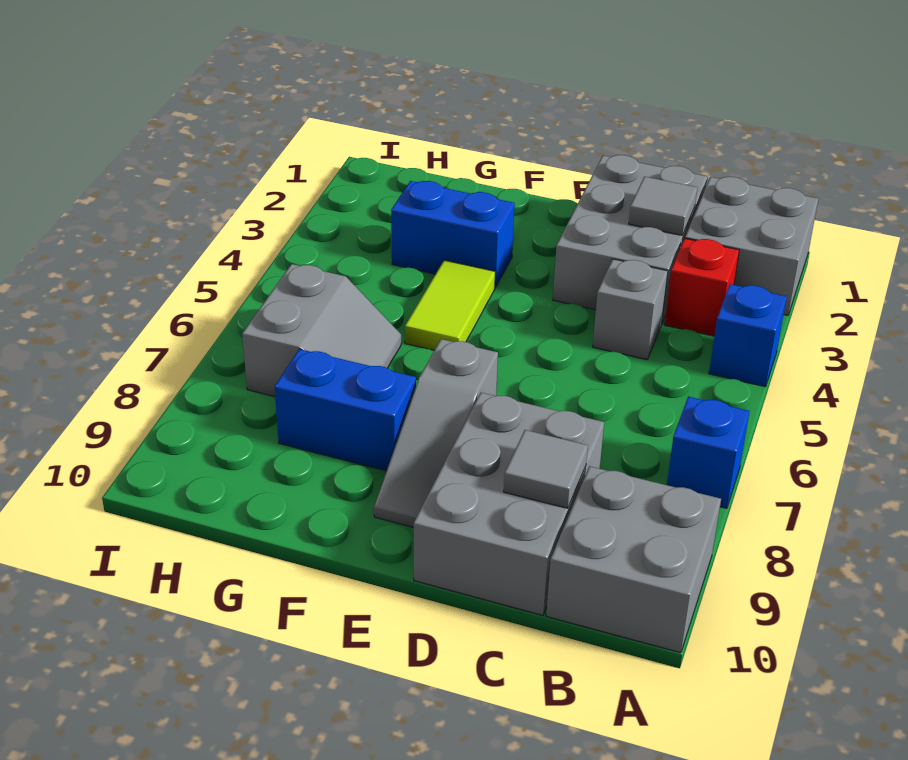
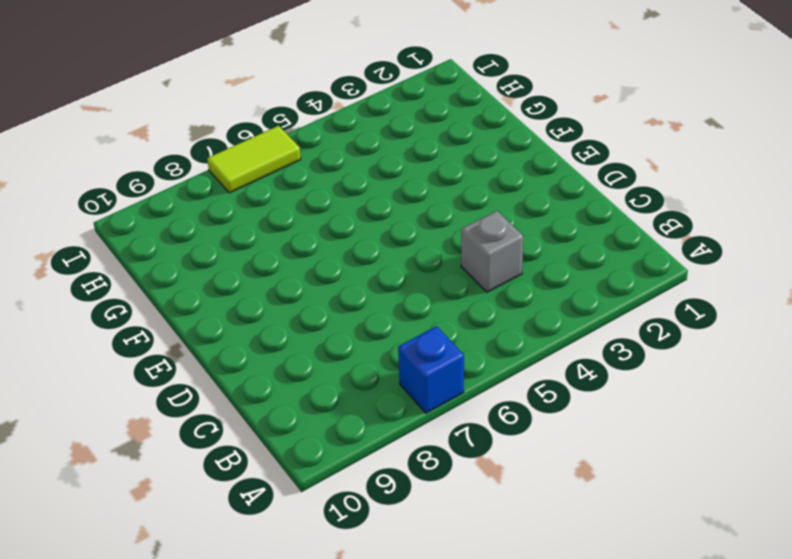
lime tile I6:I7 level 1 -> lime tile F4:F5 level 1
none -> grey brick A1:B2 level 1
none -> blue brick A4 level 1
none -> grey brick A9:B10 level 1

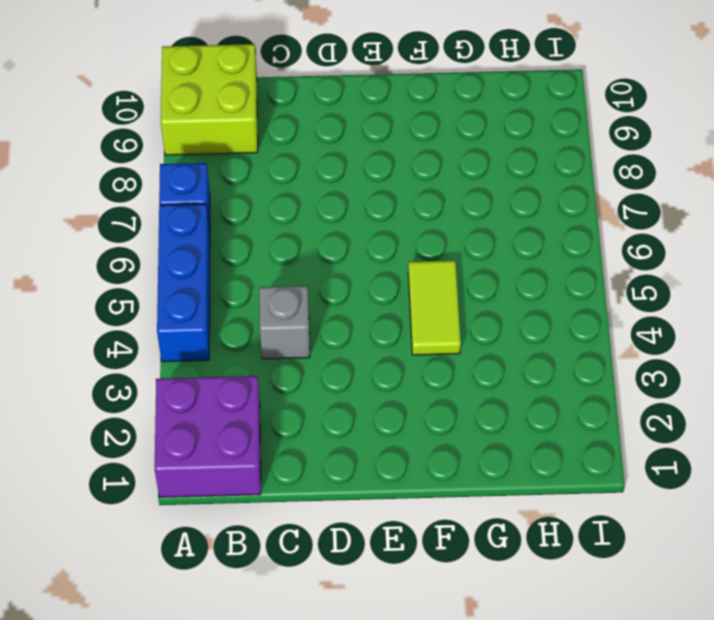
purple brick A1:B2 level 1 -> grey brick A1:B2 level 1
blue brick A4:A6 level 1 -> blue brick A4 level 1
lime brick A9:B10 level 1 -> grey brick A9:B10 level 1
none -> red brick B3 level 1
none -> grey brick C1:D3 level 1
none -> grey brick C8:D10 level 1

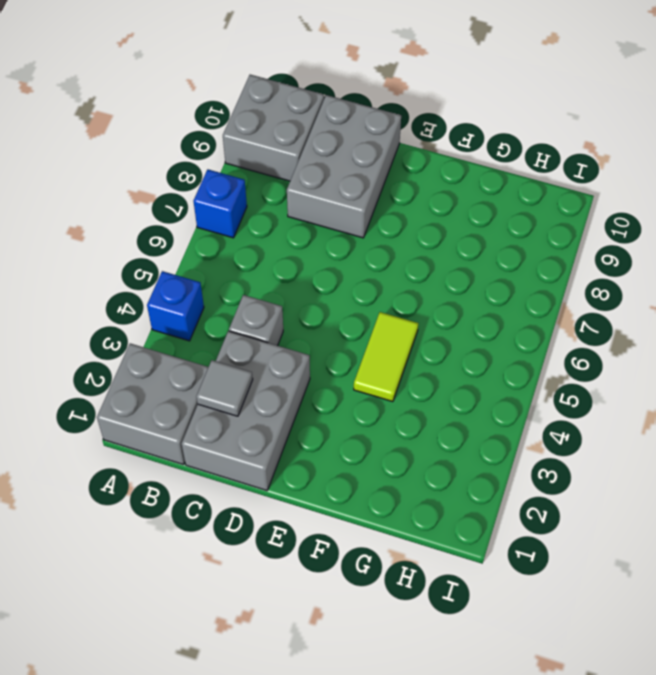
none -> red brick B3 level 1
none -> grey slope E7:E9 level 1 top 7
none -> blue brick F3:G3 level 1

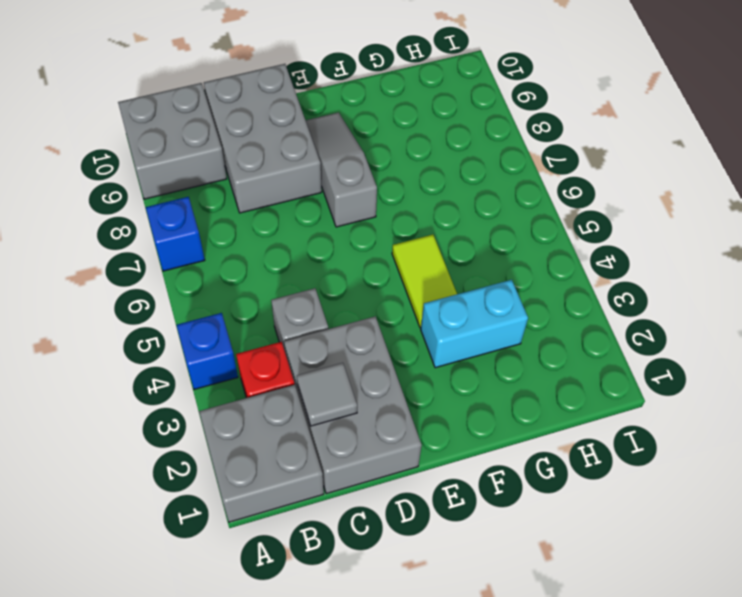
cyan brick F3:G3 level 1 -> blue brick F3:G3 level 1
none -> blue brick F8:G8 level 1
none -> grey slope G6:H7 level 1 top H
none -> grey tile C9 level 2

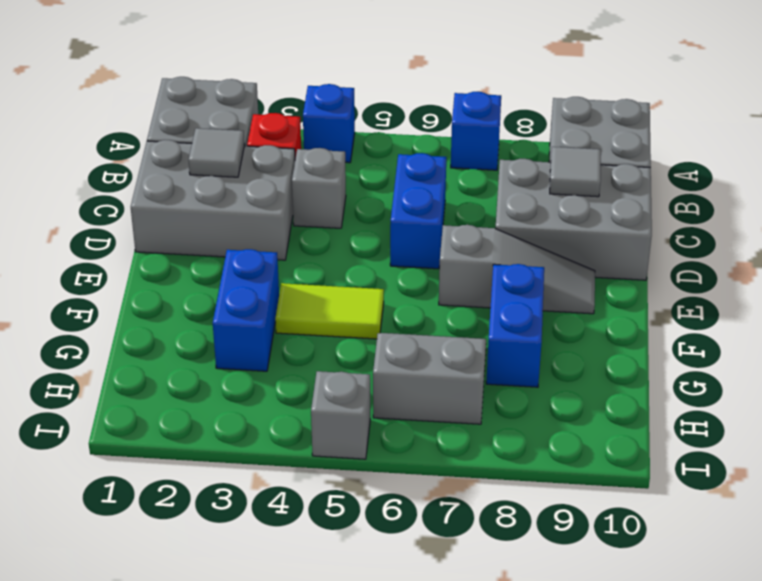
blue brick C6:D6 level 1 -> none
grey brick I5 level 1 -> none

